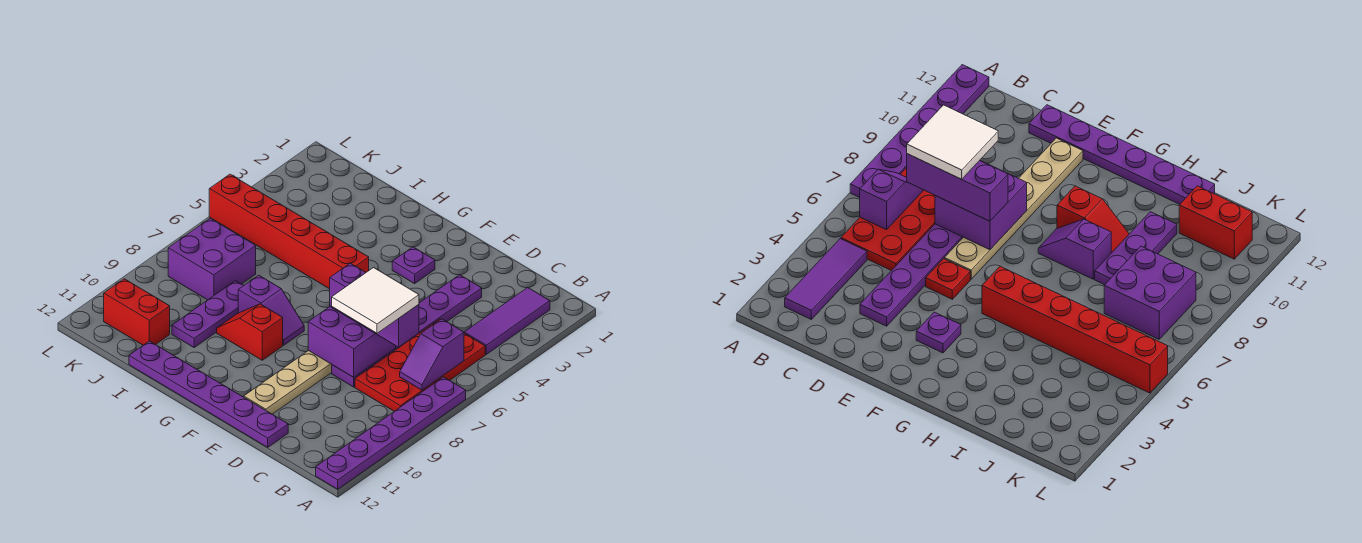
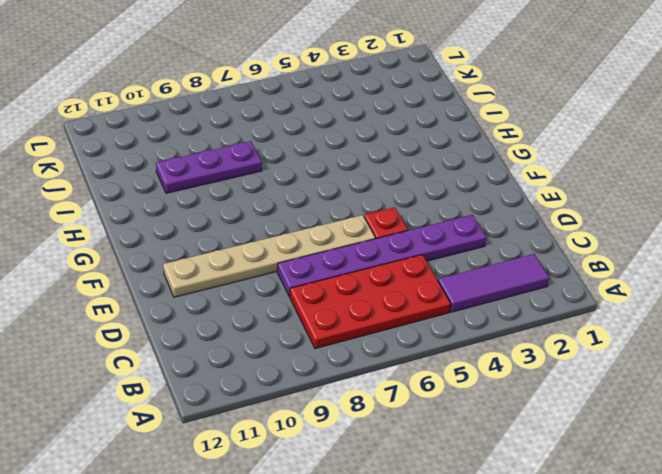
none -> purple plate A7:A12 level 1
none -> purple plate D12:I12 level 1
none -> purple plate F3 level 1

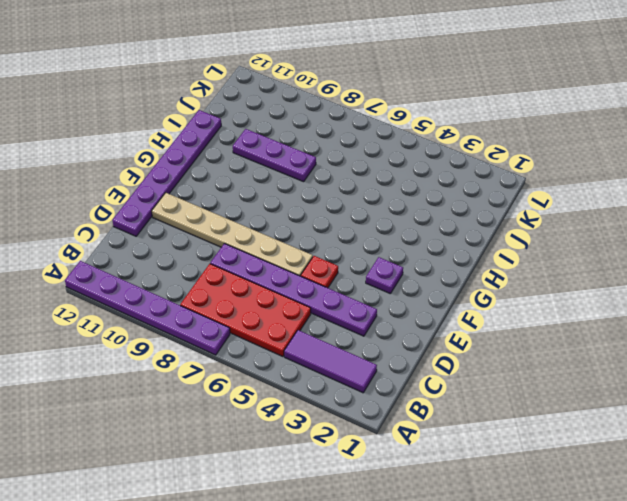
none -> red brick G5:L5 level 1
none -> purple slope G8:H8 level 1 top H
none -> red slope G9:H9 level 1 top G

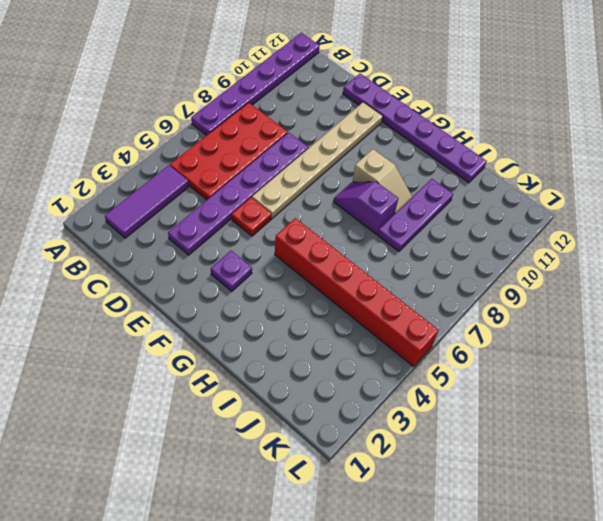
tan slope G9:H9 level 1 top G -> red slope G9:H9 level 1 top G
none -> purple brick J7:K8 level 1
none -> red brick J11:K11 level 1
none -> purple slope B6:B7 level 2 top 6

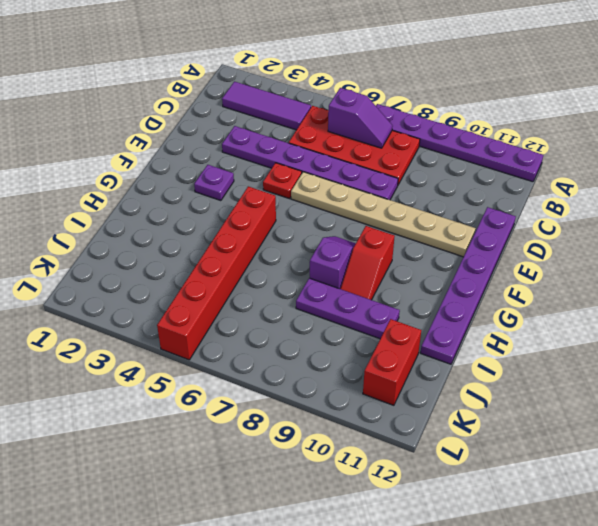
none -> purple brick J7:K8 level 1
none -> purple brick D7:E8 level 2
none -> purple brick C7:E7 level 3

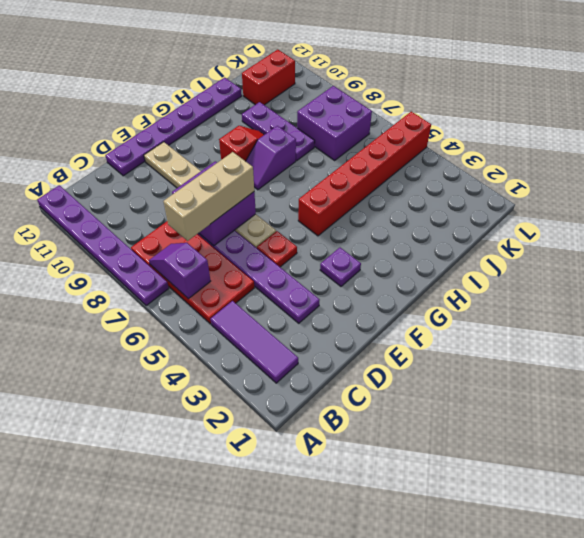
tan brick C7:E7 level 3 -> purple brick C7:E7 level 3
none -> white tile C7:D8 level 4

